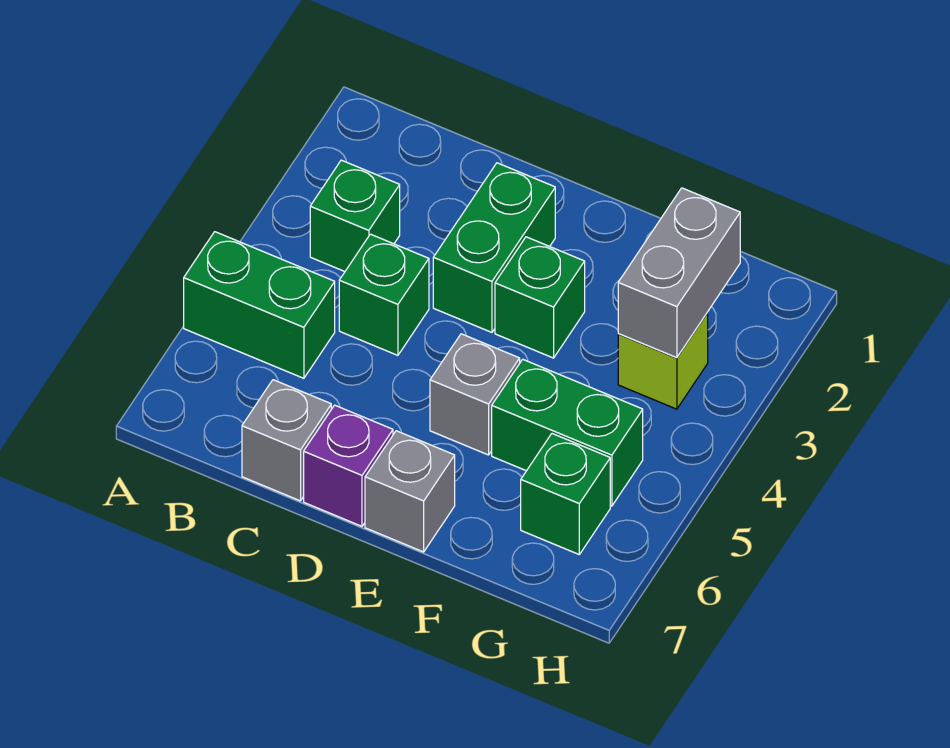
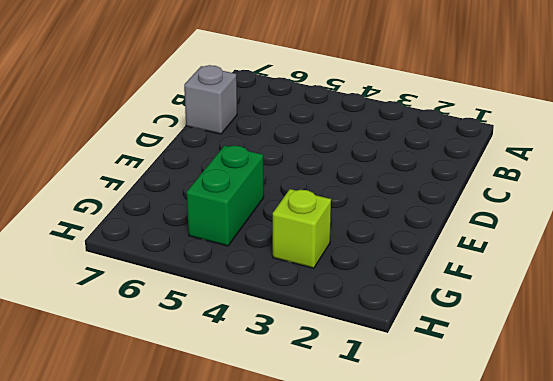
none -> green brick A5:B5 level 1
none -> green brick B3 level 1
none -> green brick C4 level 1

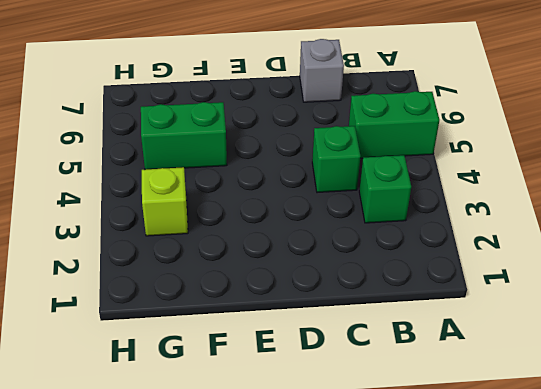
none -> green brick D2:D3 level 1
none -> purple brick D7 level 1
none -> green brick E3 level 1

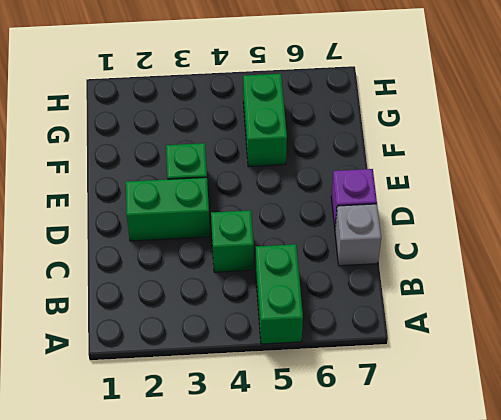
none -> green brick B3 level 1
none -> grey brick E5 level 1
none -> grey brick E7 level 1

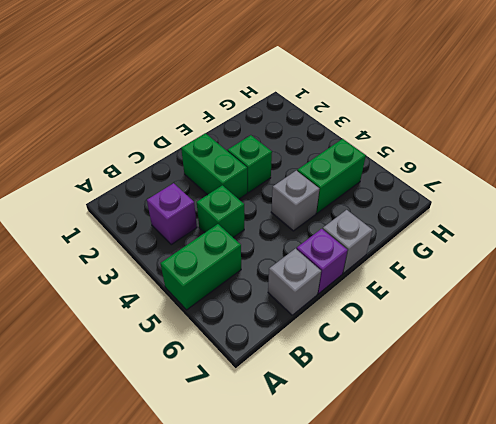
purple brick B3 level 1 -> green brick B3 level 1
none -> lime brick G3 level 1
none -> green brick G6 level 1
none -> grey brick G2:G3 level 2

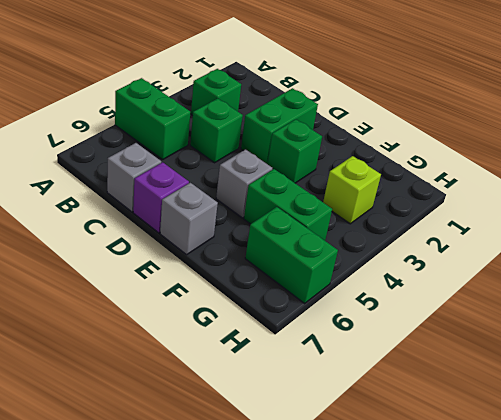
green brick G6:H6 level 1 -> green brick G6 level 1
none -> grey brick G2:G3 level 2

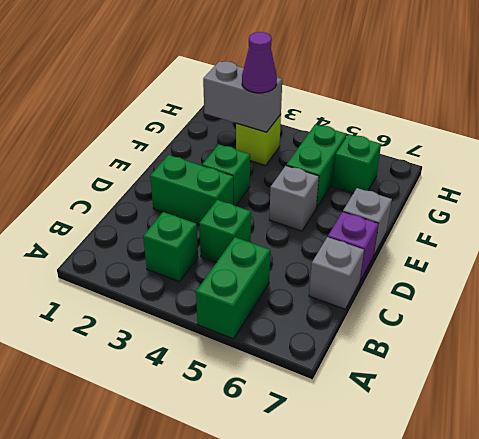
purple cone G3 level 3 -> none

